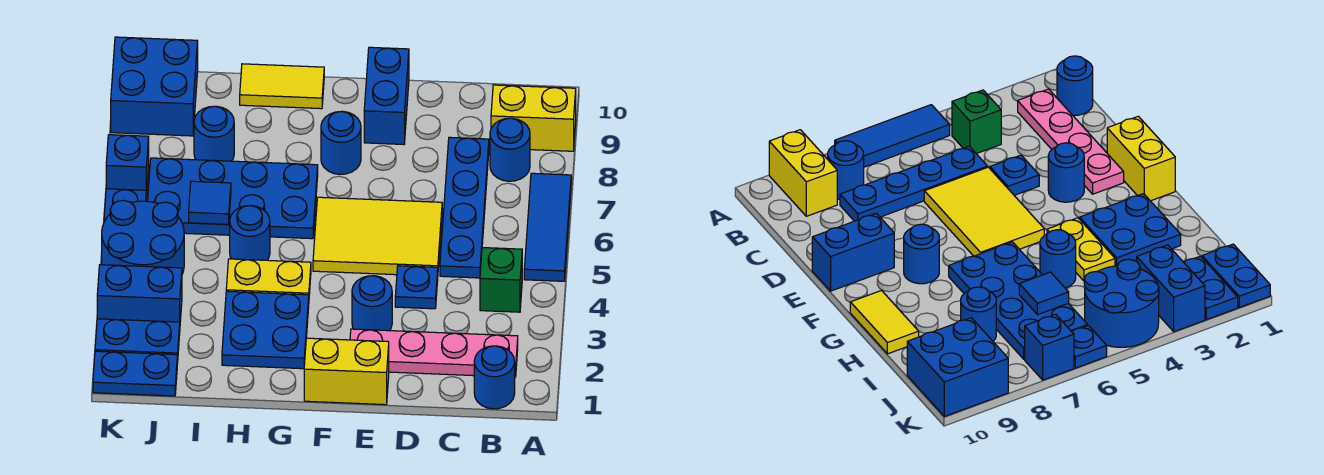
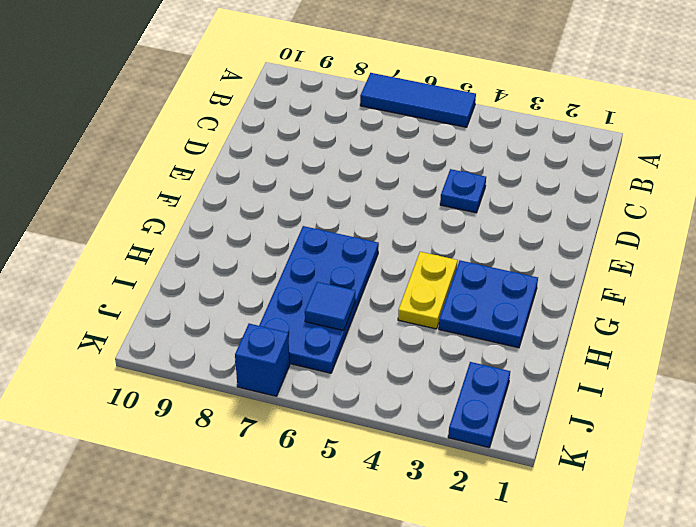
none -> yellow brick A9:B9 level 1
none -> blue round brick B1 level 1
none -> pink plate B2:E2 level 1

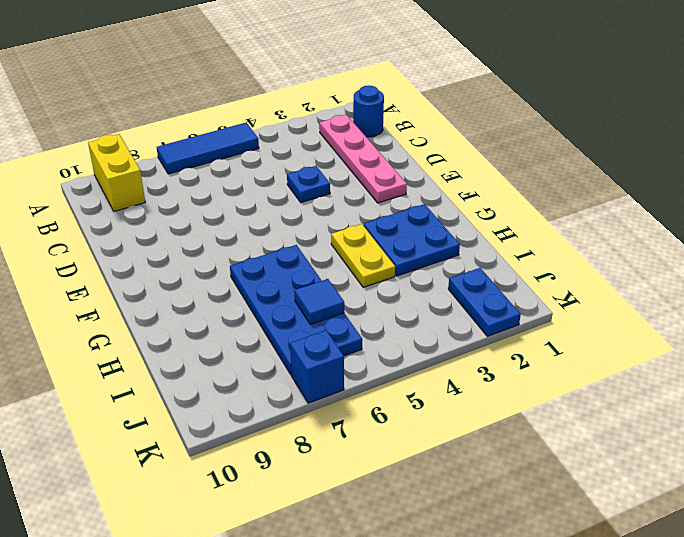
none -> green brick B4 level 1
none -> blue round brick B8 level 1
none -> blue plate C5:C8 level 1

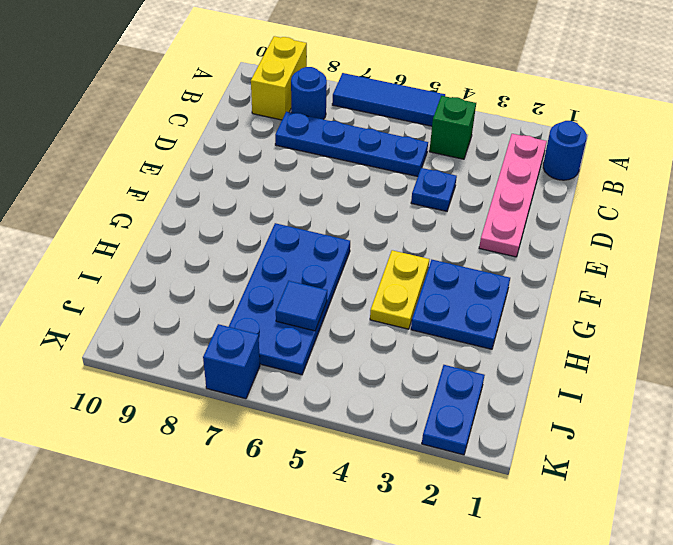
none -> yellow tile D5:F6 level 1
none -> yellow brick E1:F1 level 1
none -> blue round brick E3 level 1

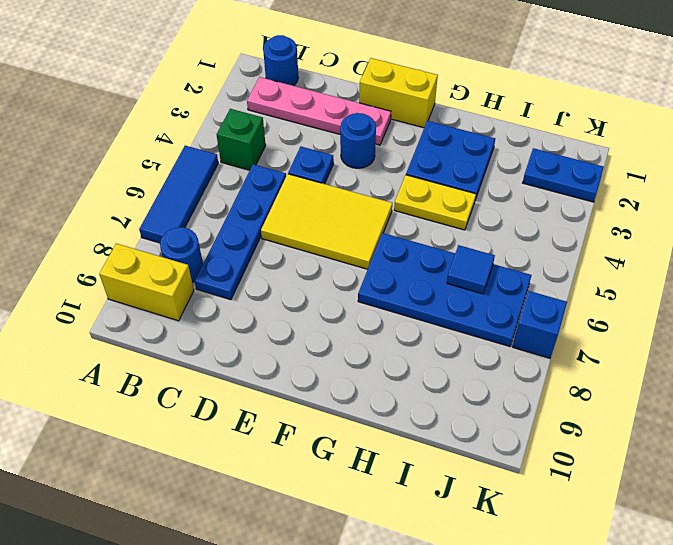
none -> blue brick E9:E10 level 1
none -> blue round brick F8 level 1
none -> yellow tile G10:H10 level 1

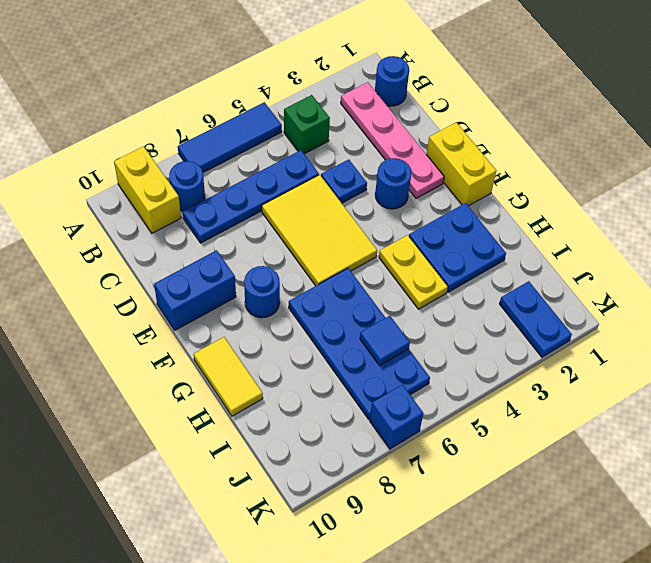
none -> blue round brick H5 level 1
none -> blue round brick I8 level 1
none -> blue plate J1:K1 level 1

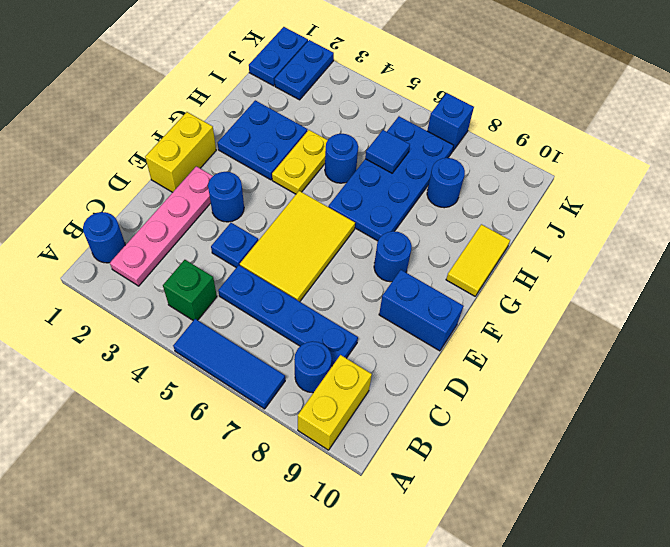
none -> blue brick J3:K3 level 1
none -> blue round brick J4:K5 level 1
none -> blue brick J9:K10 level 1

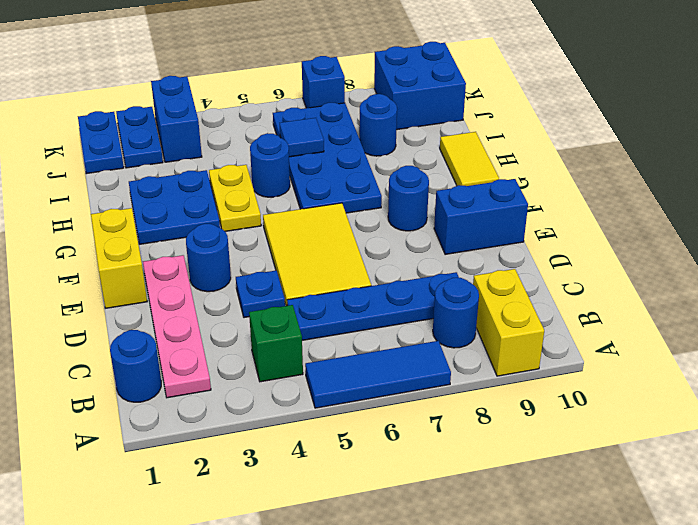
none -> blue round brick J4:K5 level 1
none -> blue plate K6 level 1

